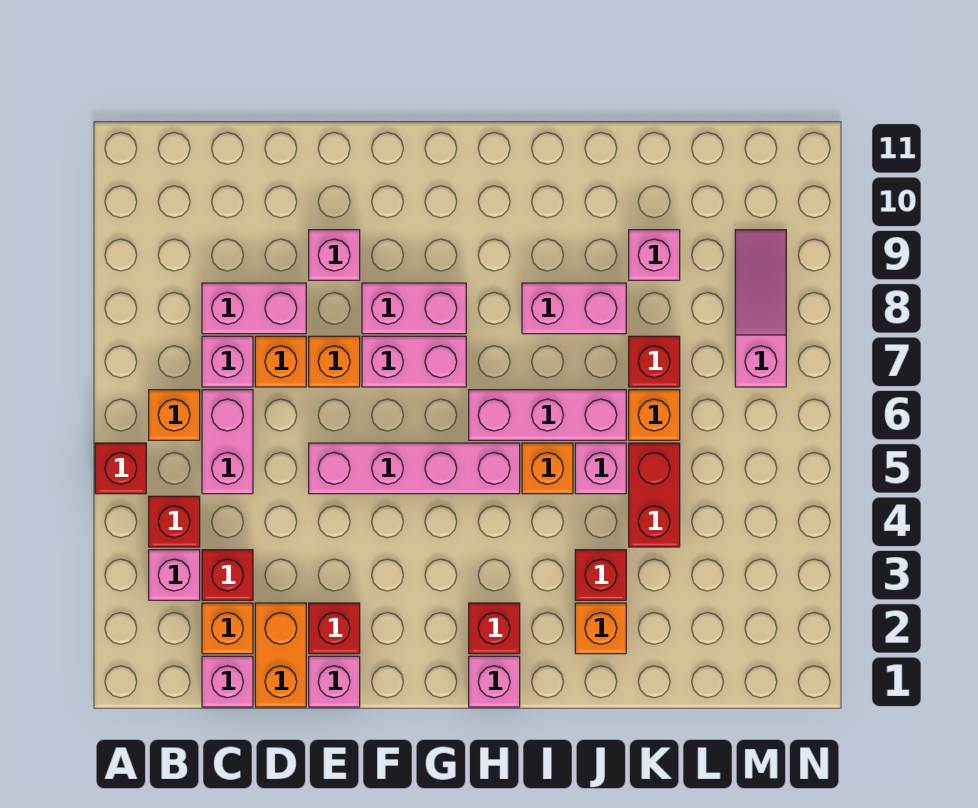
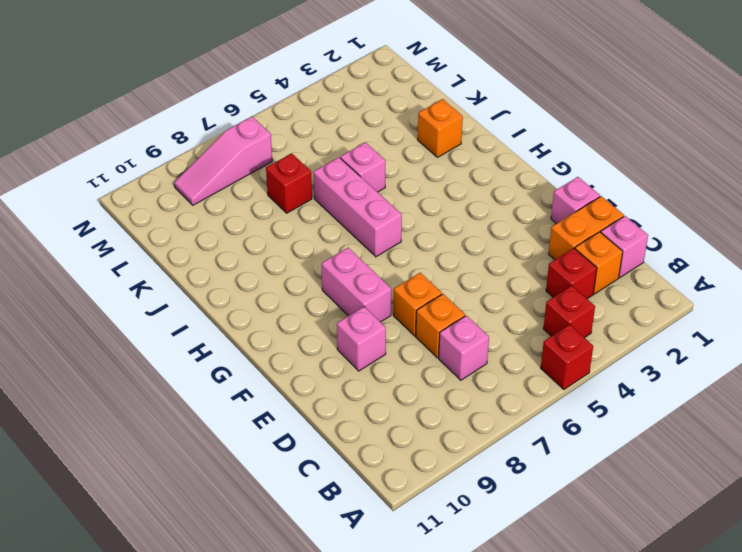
none -> pink brick B3 level 1
none -> orange brick B6 level 1
none -> pink brick C5:C6 level 1
none -> pink brick C8:D8 level 1

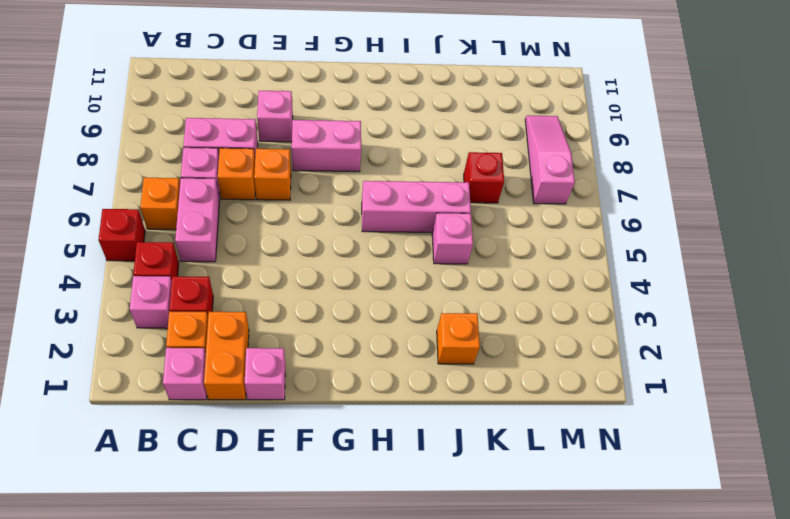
none -> red brick E2 level 1
none -> pink brick E5:H5 level 1
none -> pink brick F7:G7 level 1
none -> pink brick H1 level 1

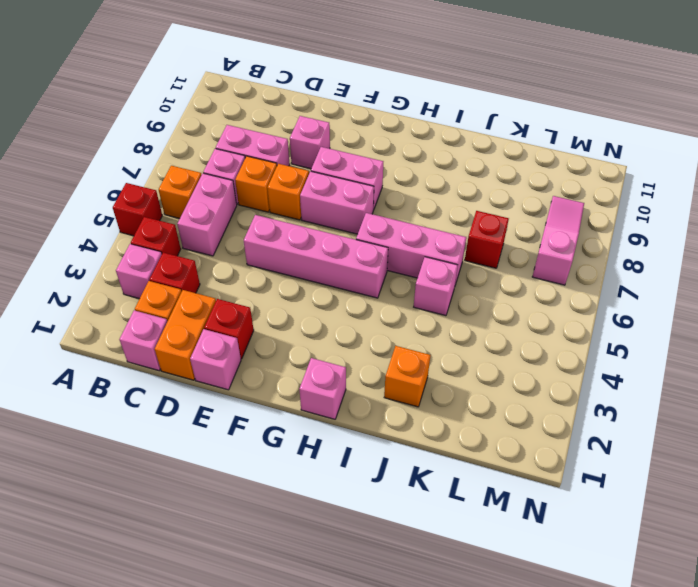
none -> red brick H2 level 1
none -> orange brick I5 level 1
none -> pink brick I8:J8 level 1
none -> red brick J3 level 1

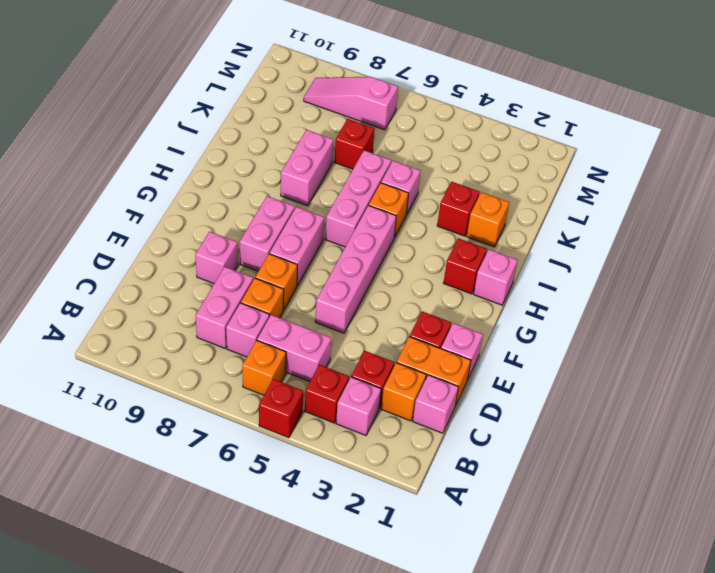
none -> red brick K4:K5 level 1
none -> orange brick K6 level 1
none -> pink brick K9 level 1

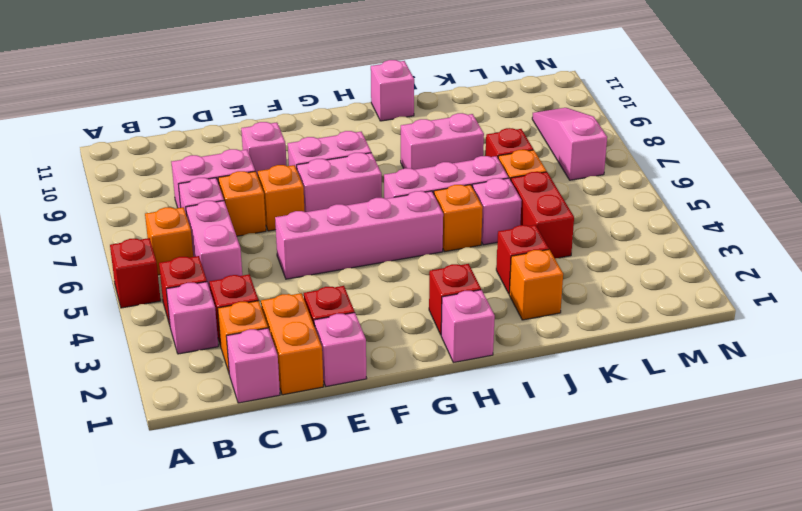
pink brick I11 level 1 -> pink brick K9 level 1

